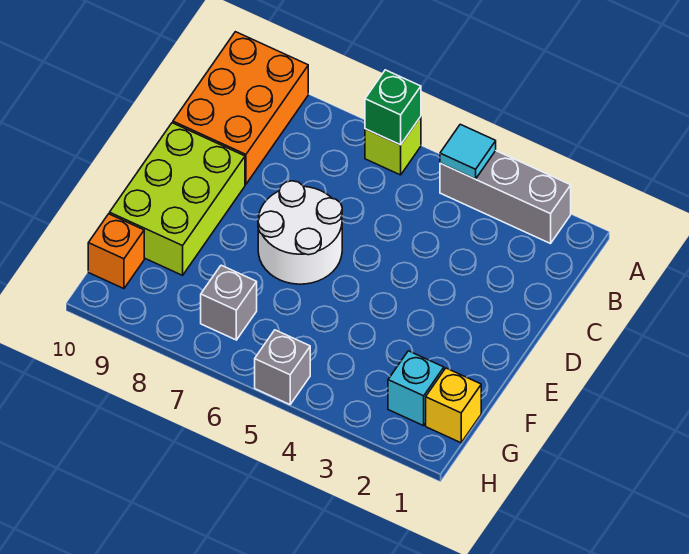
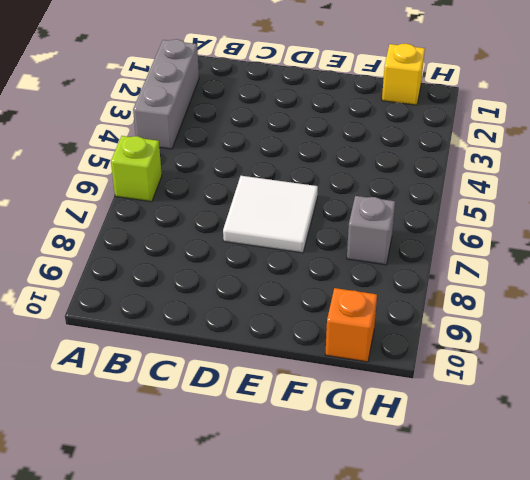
white tile D6:E7 level 1 -> white round brick D6:E7 level 1
none -> orange brick A9:C10 level 1
none -> lime brick D9:F10 level 1
none -> cyan brick G2 level 1

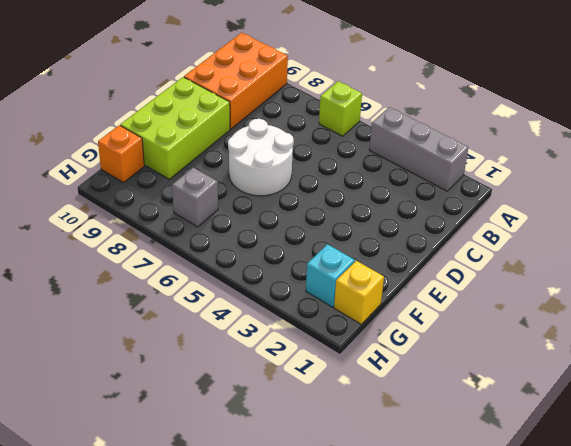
none -> grey brick H5 level 1
none -> cyan tile A4 level 2
none -> green brick A6 level 2

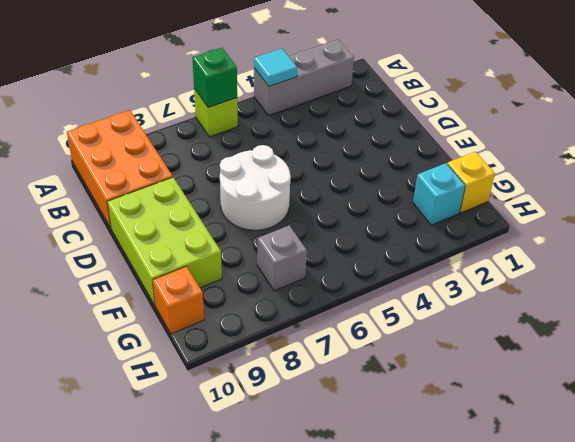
none -> grey brick H5 level 1

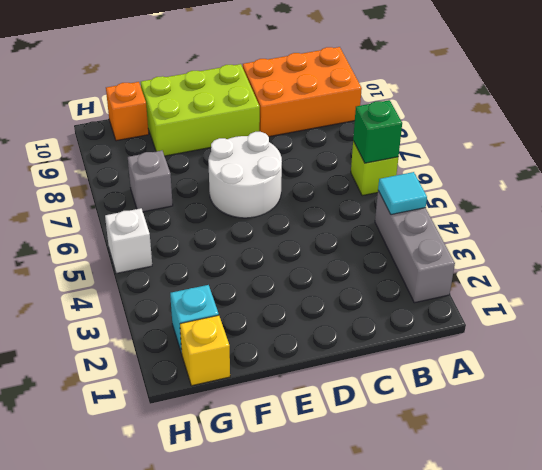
white brick H5 level 1 -> grey brick H5 level 1

